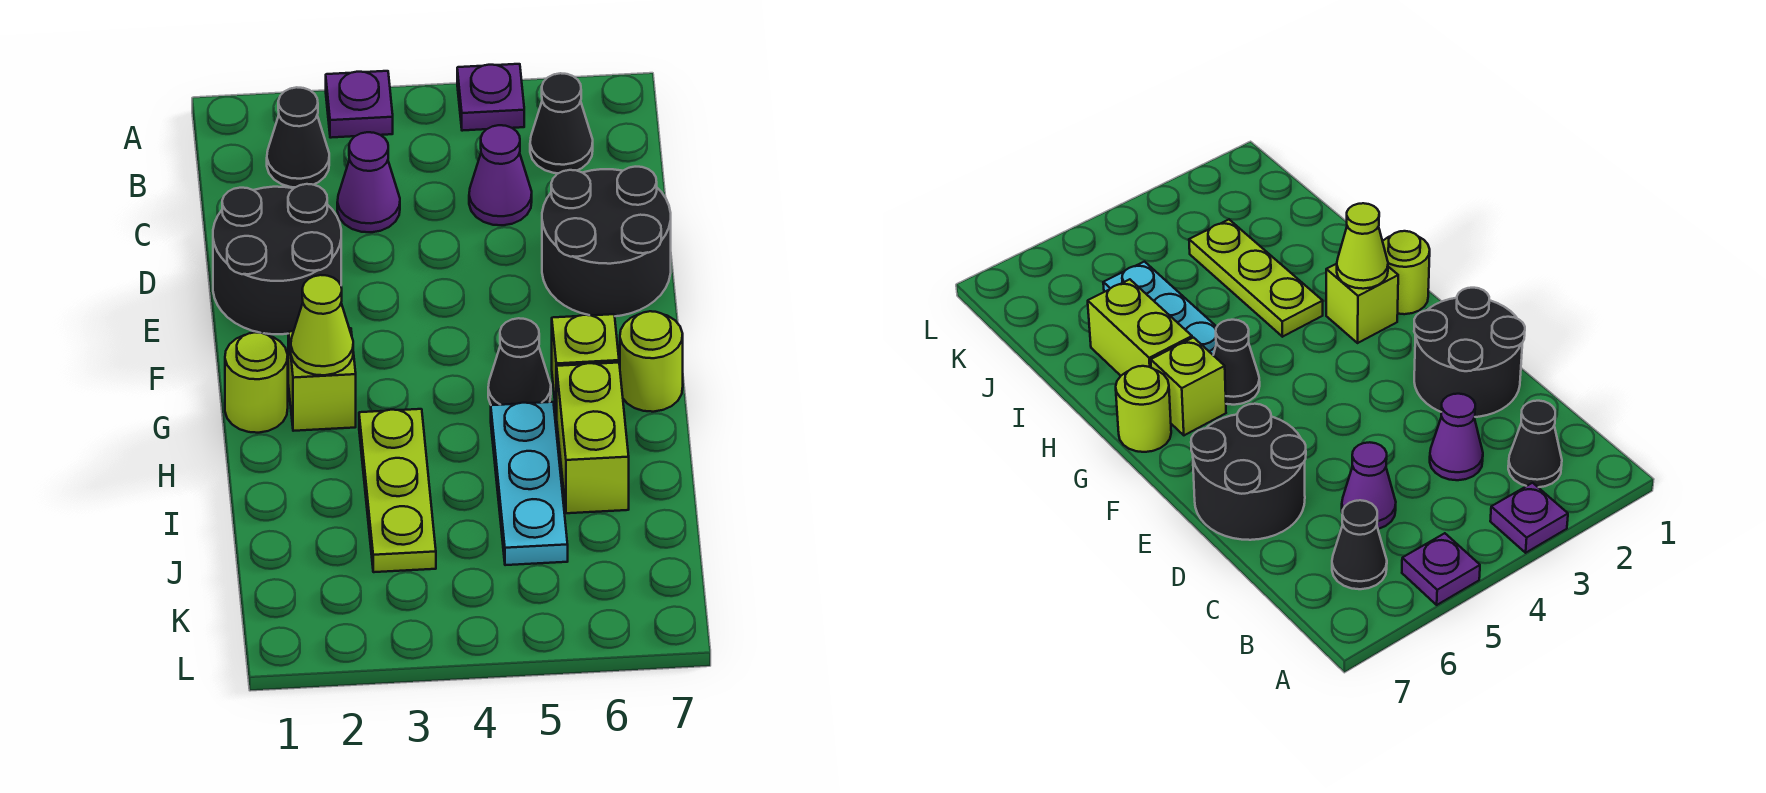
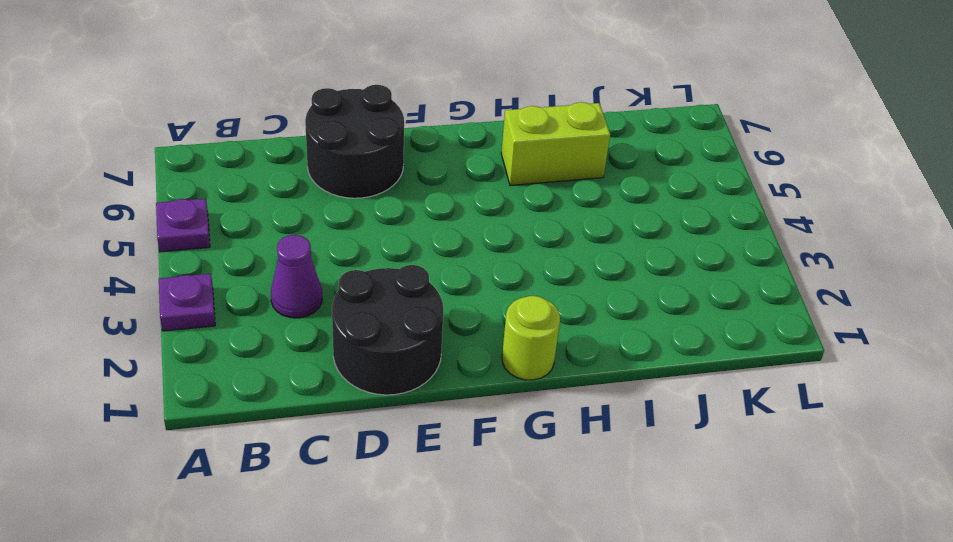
none -> black cone B2 level 1
none -> black cone B6 level 1
none -> purple cone C5 level 1

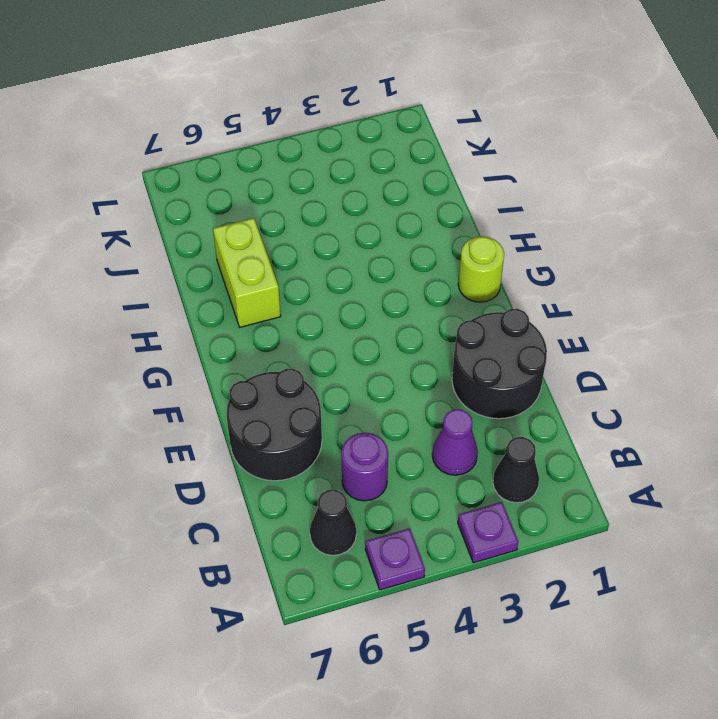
purple round brick C5 level 1 -> purple cone C5 level 1
none -> lime brick G2 level 1
none -> black cone G5 level 1
none -> lime brick G6 level 1

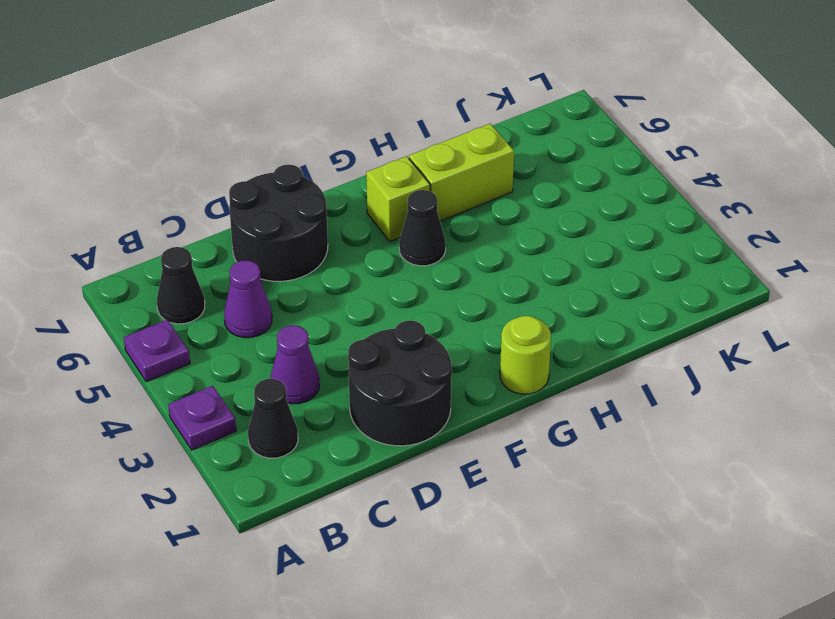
none -> lime brick G2 level 1
none -> lime round brick G7 level 1
none -> lime plate H3:J3 level 1

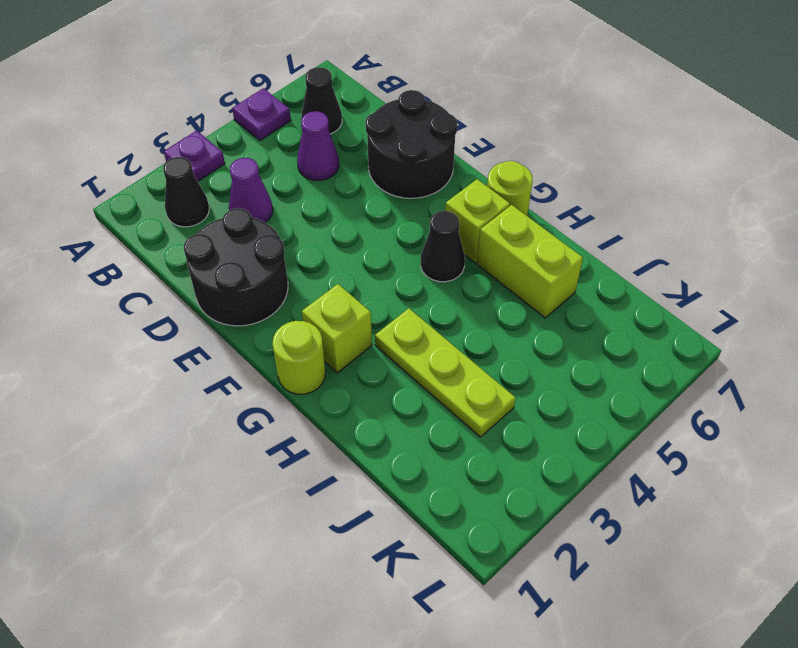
none -> cyan plate H5:J5 level 1
none -> lime cone G2 level 2

